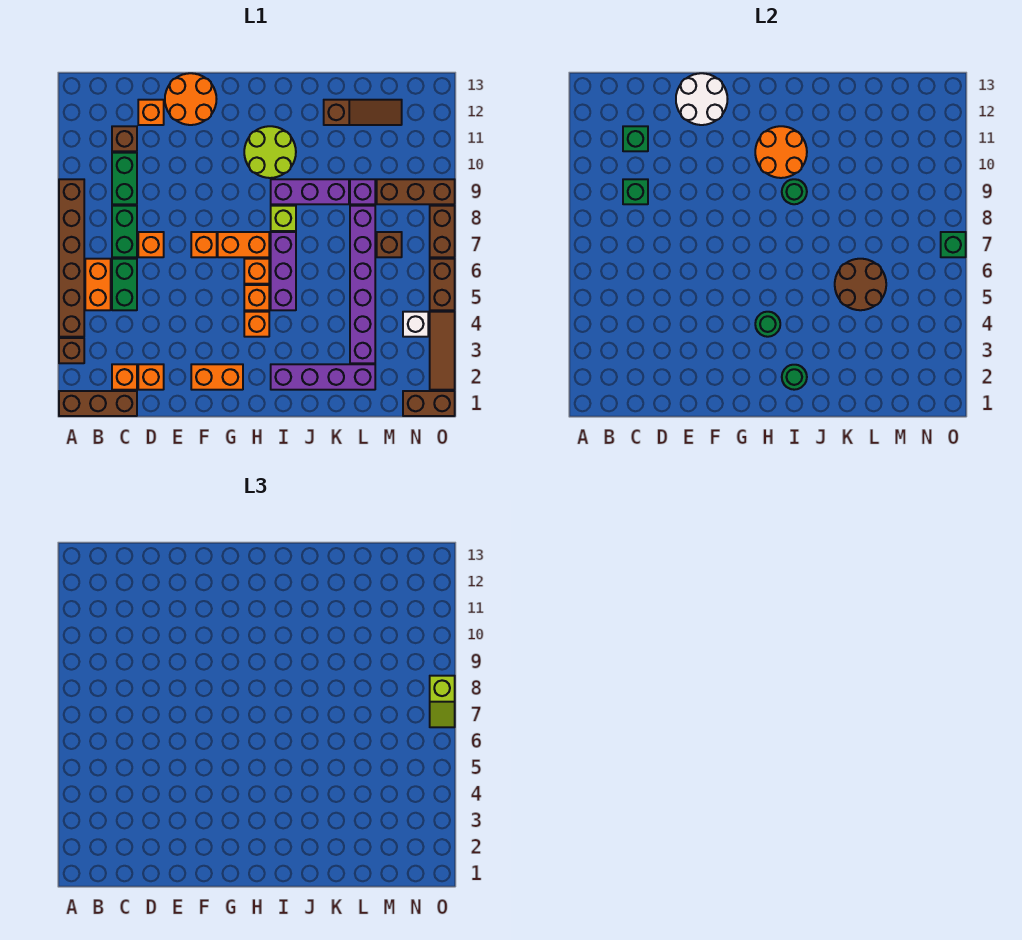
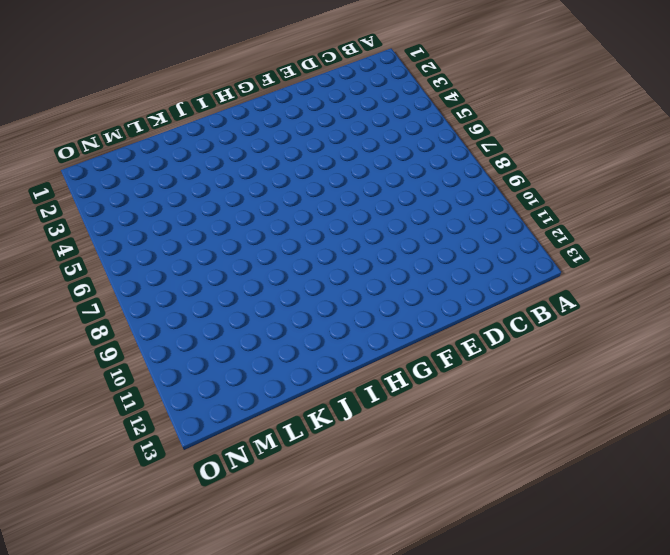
none -> brown brick A1:C1 level 1
none -> brown brick A3 level 1
none -> brown brick A4:A9 level 1
none -> orange brick B5:B6 level 1

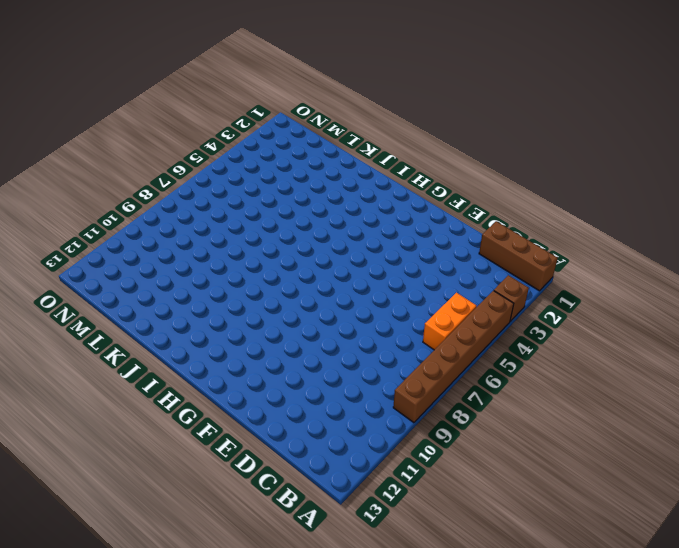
none -> orange brick C2 level 1
none -> green brick C5:C6 level 1
none -> green brick C7:C8 level 1
none -> green brick C9:C10 level 1

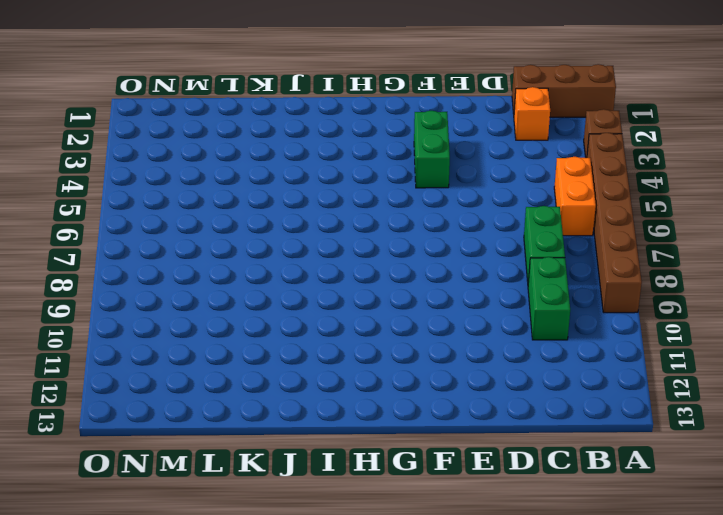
green brick F3:F4 level 1 -> green brick C5:C6 level 1
none -> brown brick C11 level 1
none -> orange brick D2 level 1
none -> orange brick D7 level 1
none -> orange brick D12 level 1

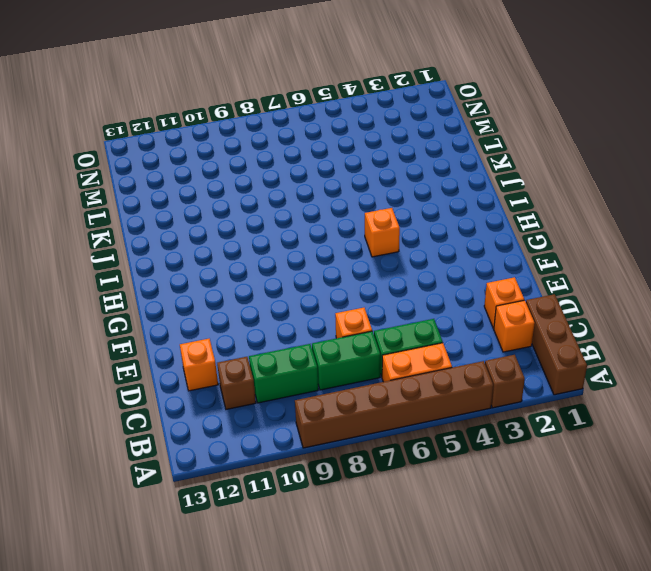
none -> orange round brick E12:F13 level 1
none -> orange brick F2:G2 level 1
none -> orange brick F7 level 1
none -> orange brick G7:H7 level 1

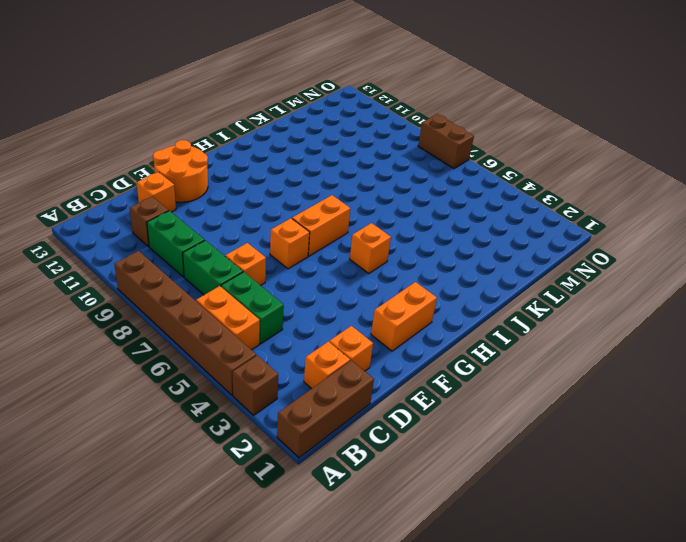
none -> orange brick H4 level 1
none -> orange brick H6 level 1
none -> lime round brick H10:I11 level 1
none -> purple brick I2:L2 level 1

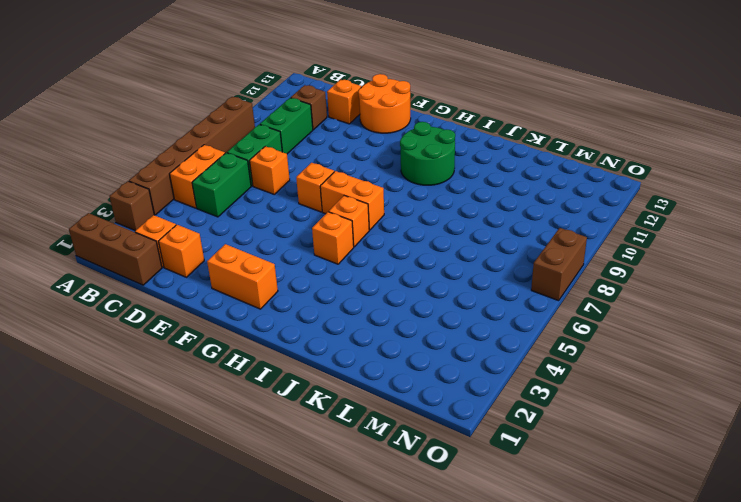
green round brick H10:I11 level 1 -> lime round brick H10:I11 level 1
none -> orange brick H4 level 1
none -> purple brick I2:L2 level 1
none -> purple brick I5:I7 level 1
none -> lime brick I8 level 1

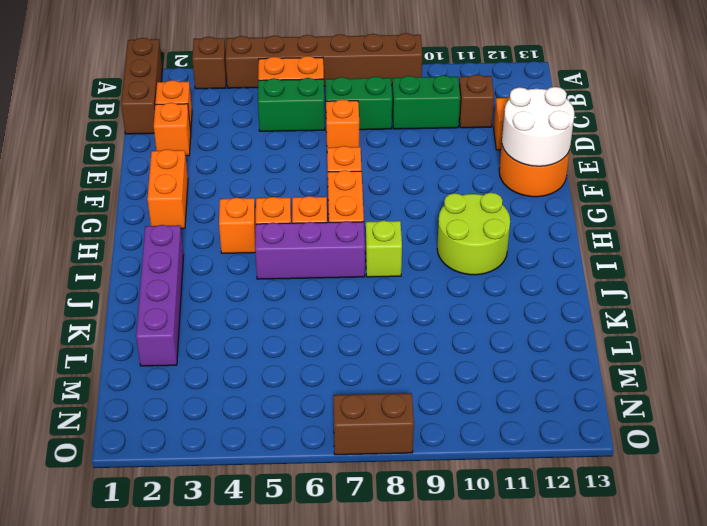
none -> purple brick I9:K9 level 1
none -> brown slope K12:M12 level 1 top K
none -> purple brick L3:L8 level 1
none -> purple brick L9 level 1

